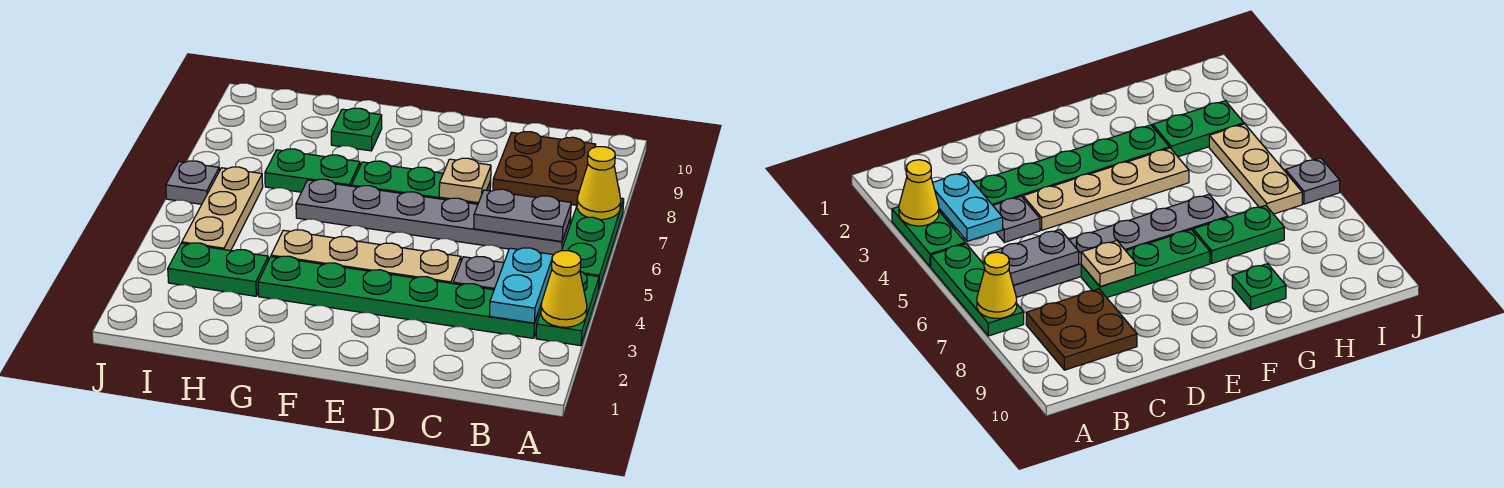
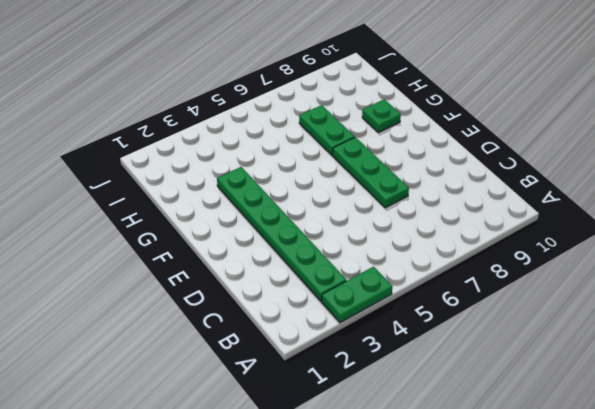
none -> green plate A5:A7 level 1
none -> grey plate B6:G6 level 1
none -> brown plate B8:C9 level 1

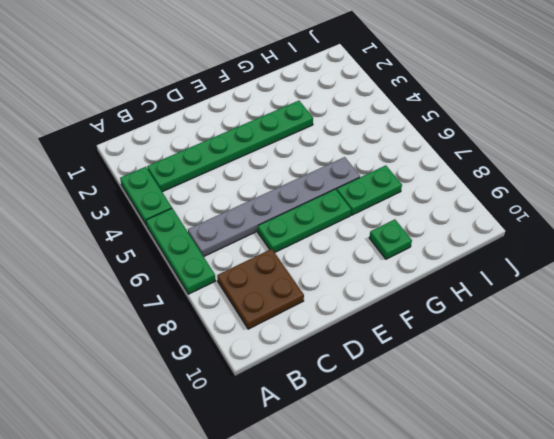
none -> grey plate C4 level 1
none -> tan plate D4:G4 level 1
none -> green plate H3:I3 level 1

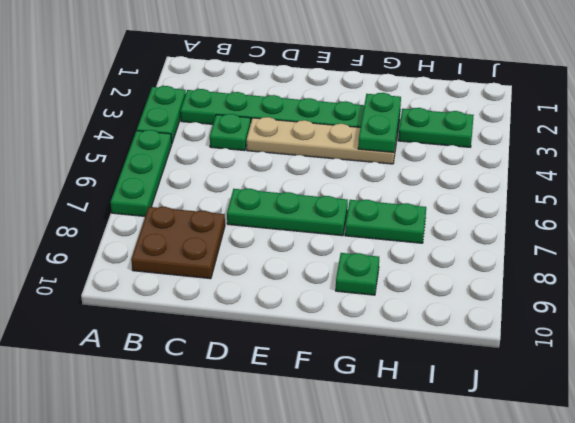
green plate C4 level 1 -> grey plate C4 level 1
green plate G3:G4 level 2 -> none
none -> grey plate B6:G6 level 1
none -> tan plate I4:I6 level 1
none -> grey plate J6 level 1

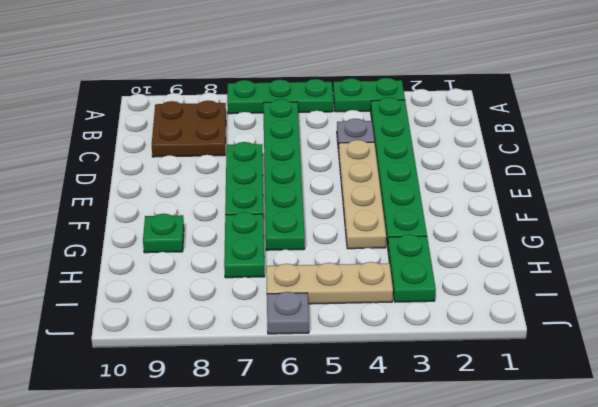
green plate B6:G6 level 1 -> grey plate B6:G6 level 1
none -> yellow cone A3 level 2
none -> yellow cone A7 level 2
none -> cyan plate B3:B4 level 2

